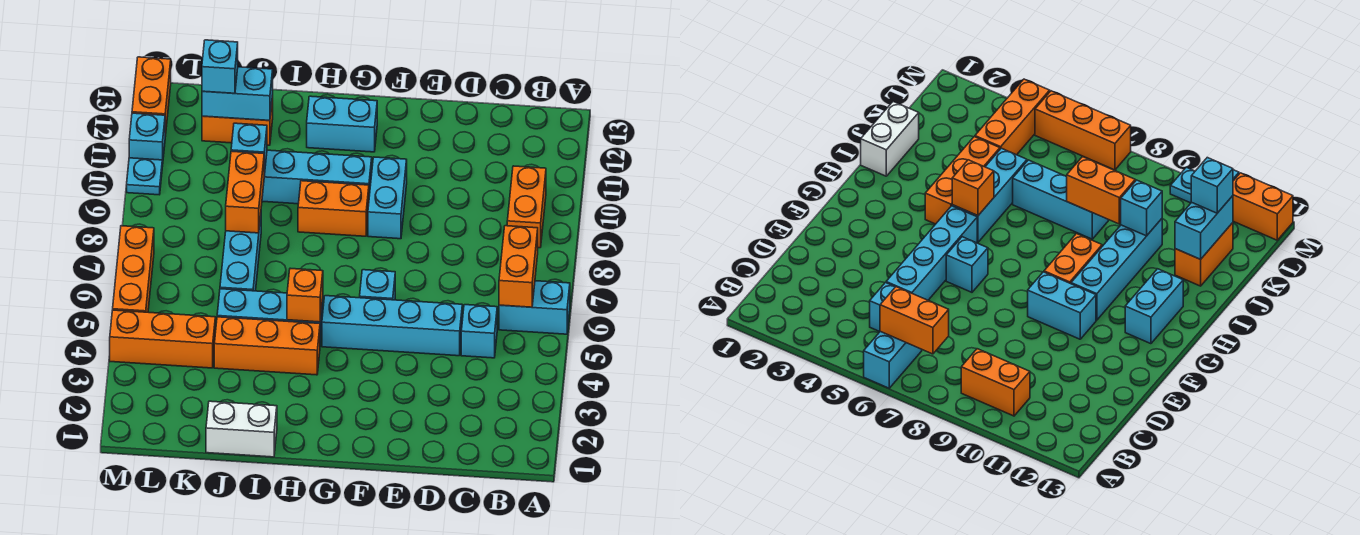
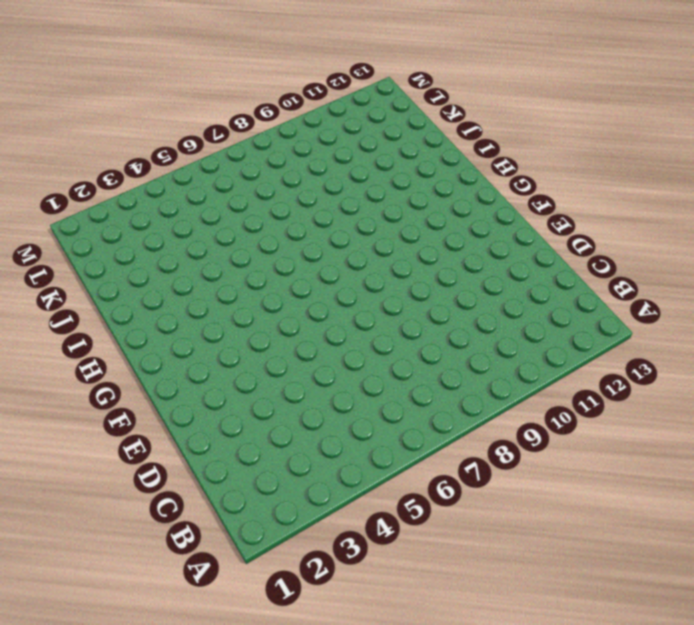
none -> cyan brick A6:B6 level 1
none -> orange brick B9:B10 level 1
none -> cyan brick C5 level 1

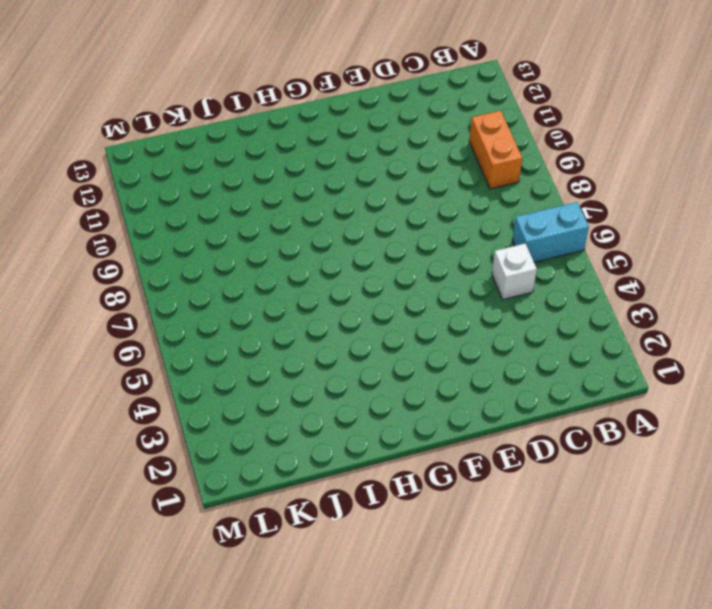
white brick C5 level 1 -> cyan brick C5 level 1
none -> cyan brick D5:G5 level 1
none -> cyan brick F6 level 1
none -> cyan brick F9:F10 level 1

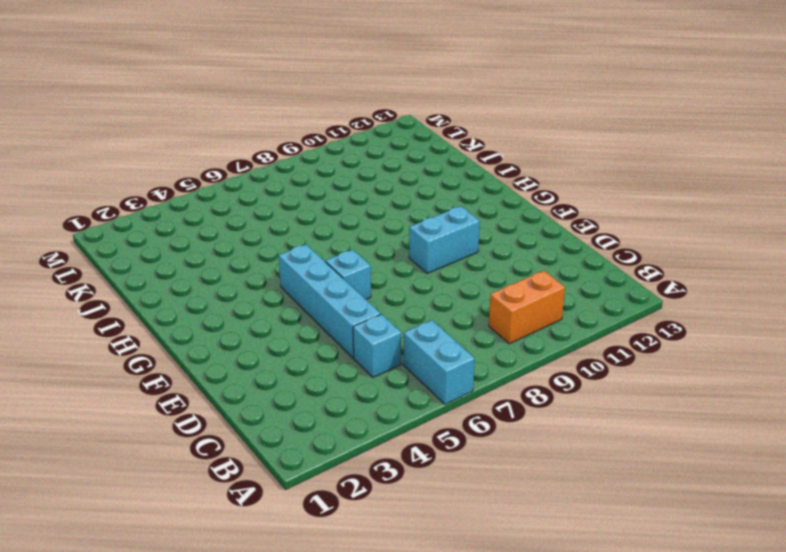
none -> orange brick G9:H9 level 1
none -> cyan brick G10:J10 level 1
none -> cyan brick G12:H12 level 1

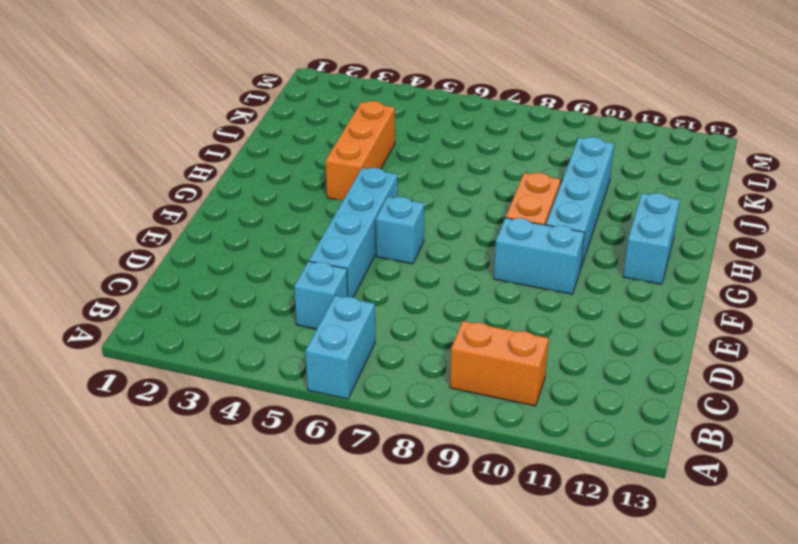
none -> cyan brick H5:J5 level 1
none -> white brick I1:J1 level 1
none -> cyan brick J6:J8 level 1

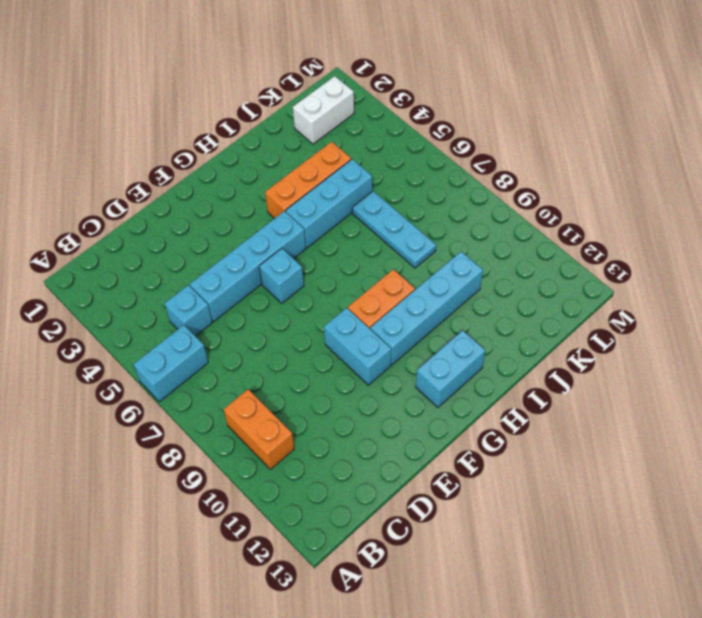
cyan plate J6:J8 level 1 -> cyan brick J6:J8 level 1
white brick K2:L2 level 1 -> white brick I1:J1 level 1
none -> orange brick J12:K12 level 1
none -> orange brick K4:M4 level 1
none -> orange brick M5:M7 level 1

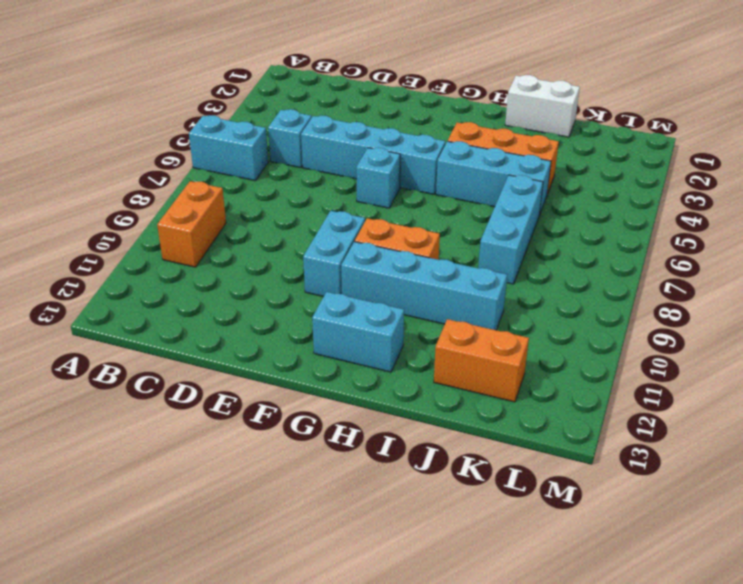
none -> orange brick K4:M4 level 1
none -> orange brick M5:M7 level 1
none -> cyan plate M10 level 1

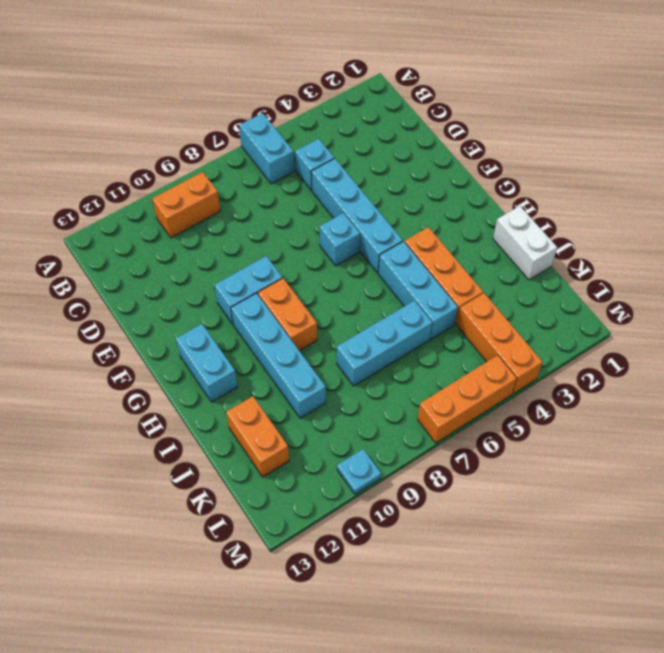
none -> cyan brick M11 level 1
none -> orange brick M12:M13 level 1
none -> orange brick B6:B7 level 2

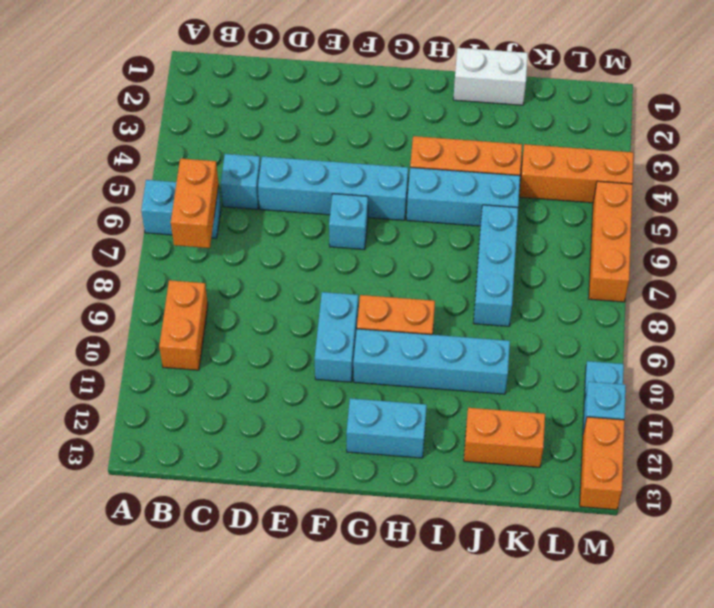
none -> orange brick H5 level 2
none -> orange brick J8:J9 level 2
none -> cyan brick J10 level 2

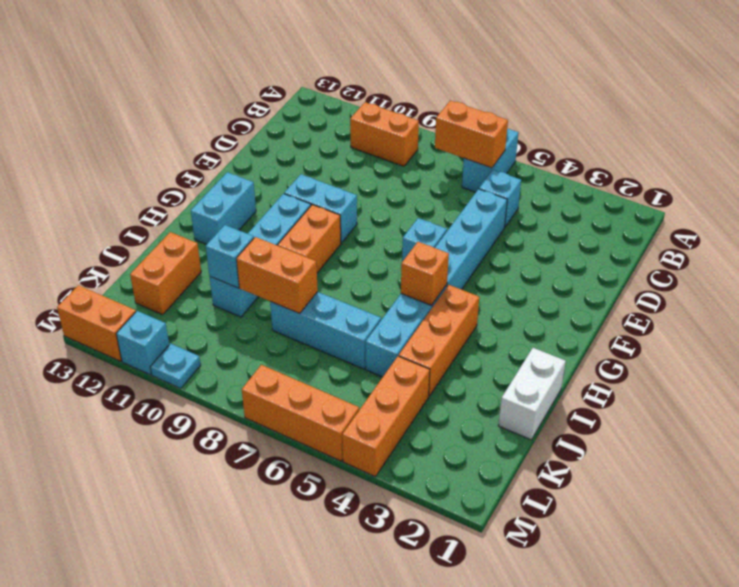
none -> cyan brick J12:K12 level 2
none -> cyan brick K12 level 3

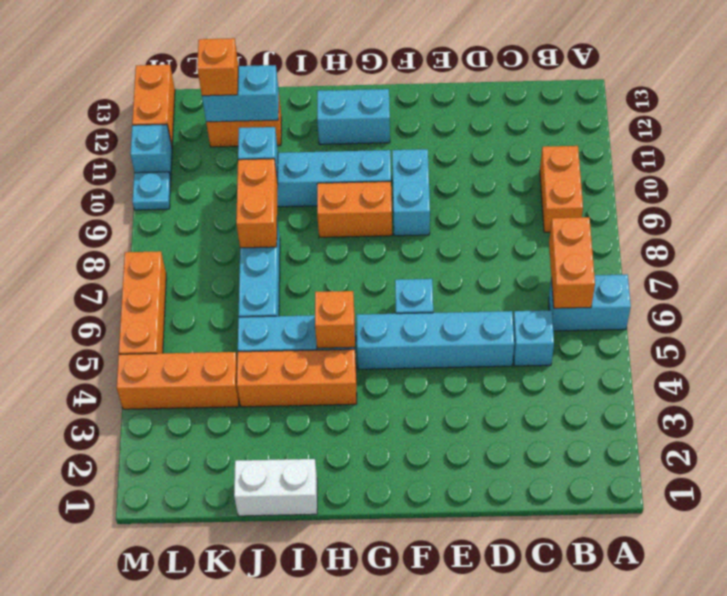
orange brick K12 level 3 -> cyan brick K12 level 3

